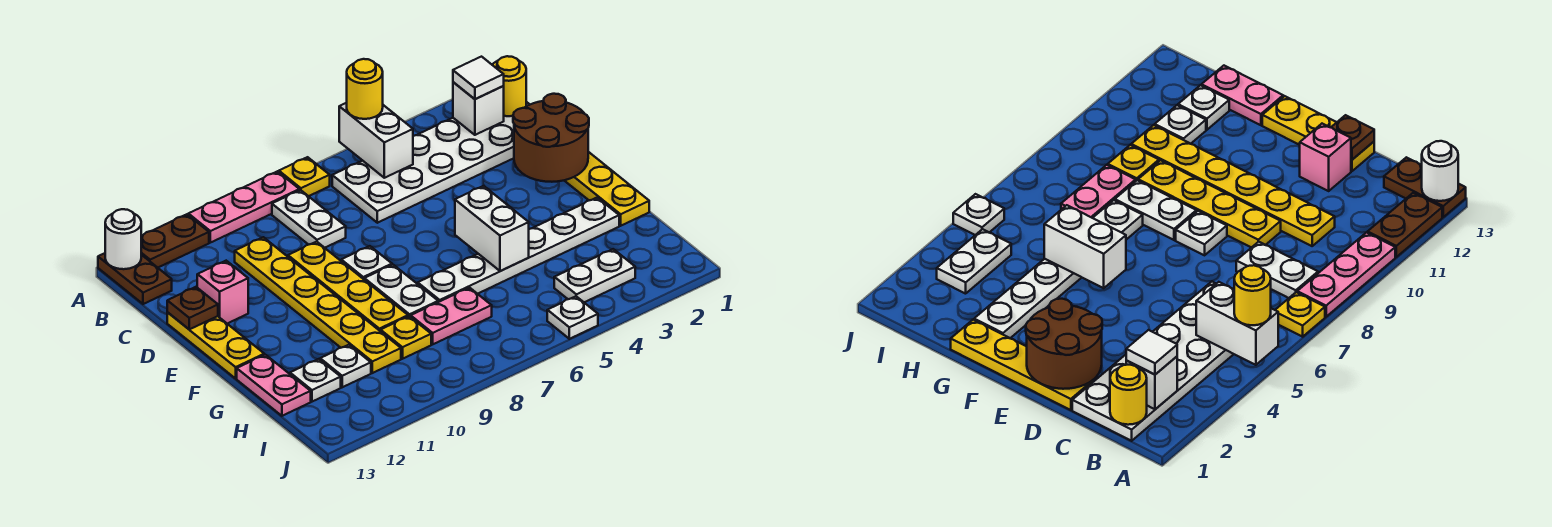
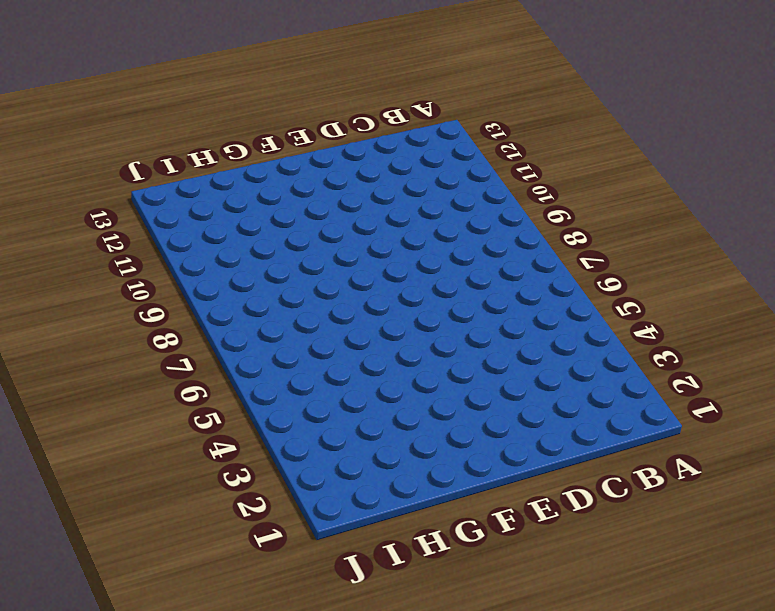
none -> yellow plate A7 level 1
none -> pink plate A8:A10 level 1
none -> brown plate A11:A12 level 1
none -> brown plate A13:B13 level 1

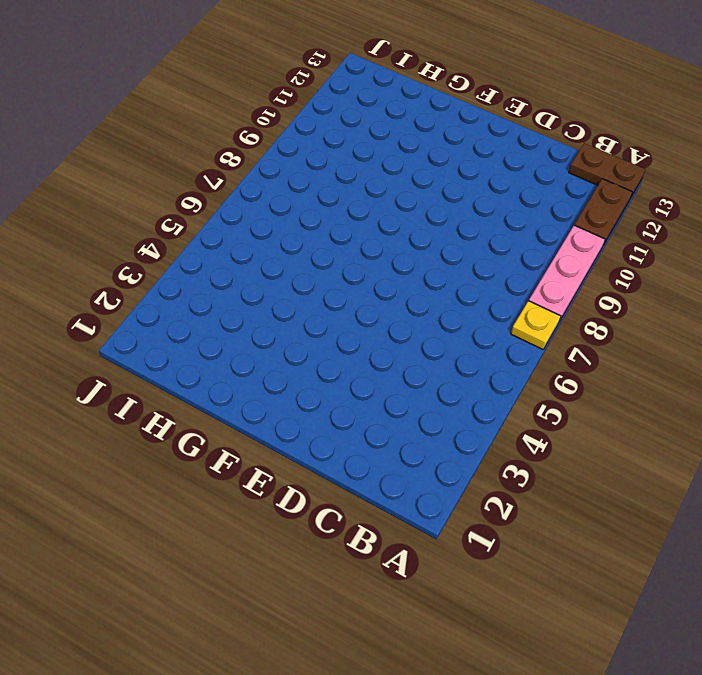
none -> white plate B1:C6 level 1
none -> white plate B8:C8 level 1
none -> yellow plate C10:H10 level 1
none -> yellow plate D1:G1 level 1

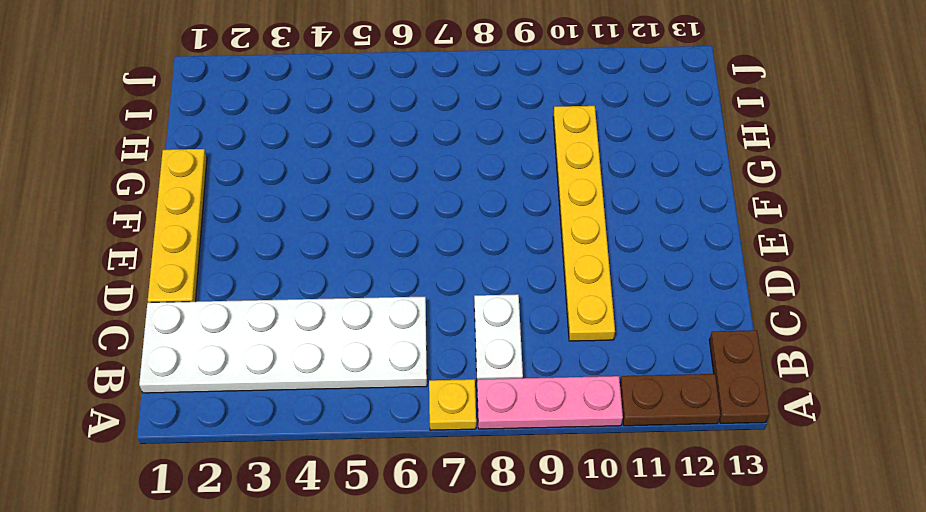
none -> yellow plate D9:G9 level 1
none -> pink brick D12 level 1
none -> yellow plate D13:F13 level 1
none -> white plate E8 level 1

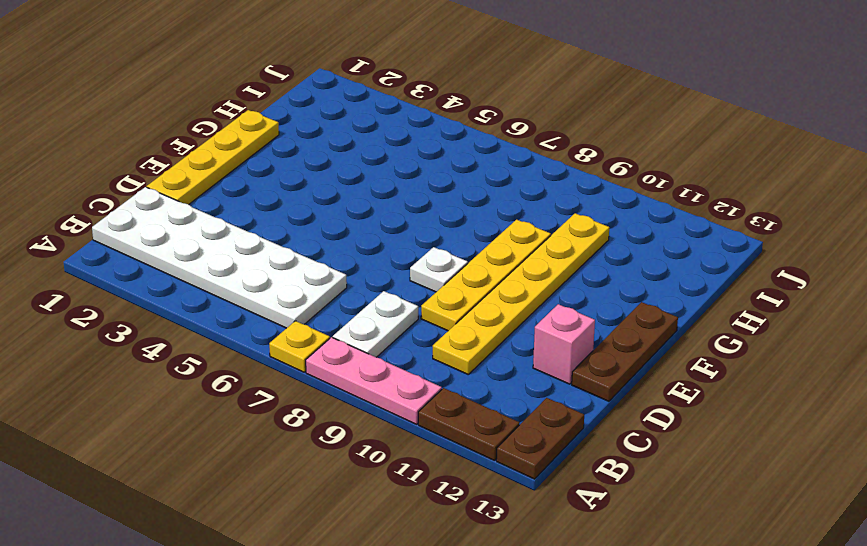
brown plate D13:F13 level 1 -> yellow plate D13:F13 level 1
none -> white plate F8:G8 level 1
none -> white plate G2:G7 level 1
none -> pink plate G13:H13 level 1
none -> pink plate H7:H8 level 1

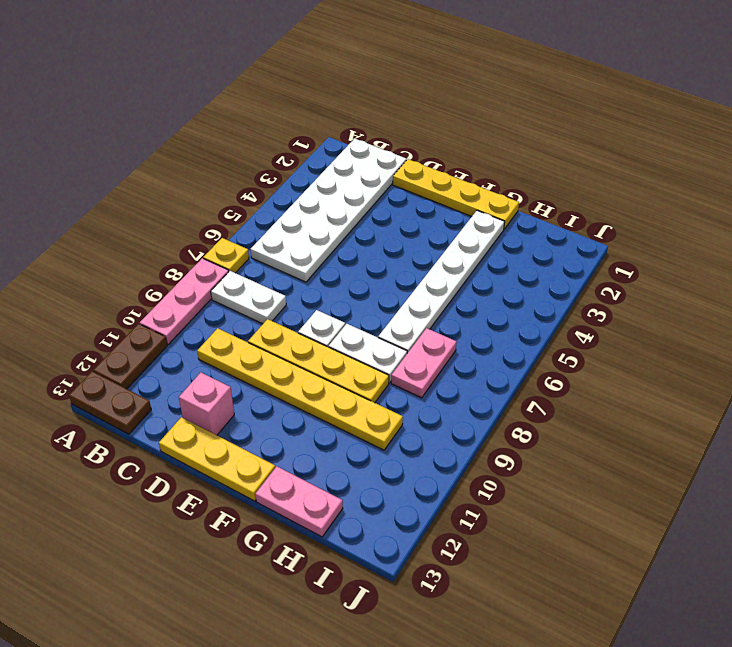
none -> yellow plate H9 level 1
none -> white plate H11 level 1
none -> white plate H12 level 1
none -> white plate I3:I4 level 1

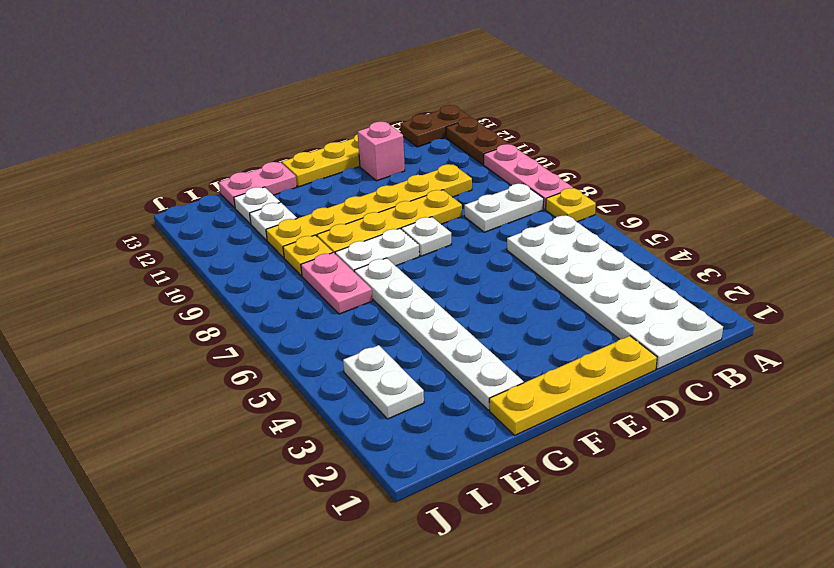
none -> white plate J5 level 1
none -> white brick A5:B5 level 2
none -> white round brick A13 level 2
none -> yellow round brick B1 level 2

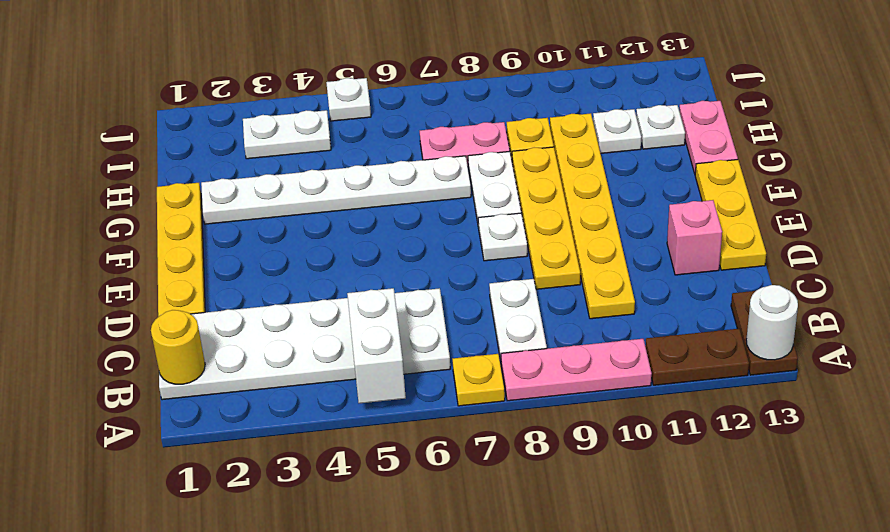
none -> white brick B2 level 2
none -> brown round brick D1:E2 level 2
none -> brown plate D13 level 2
none -> white brick F5:G5 level 2

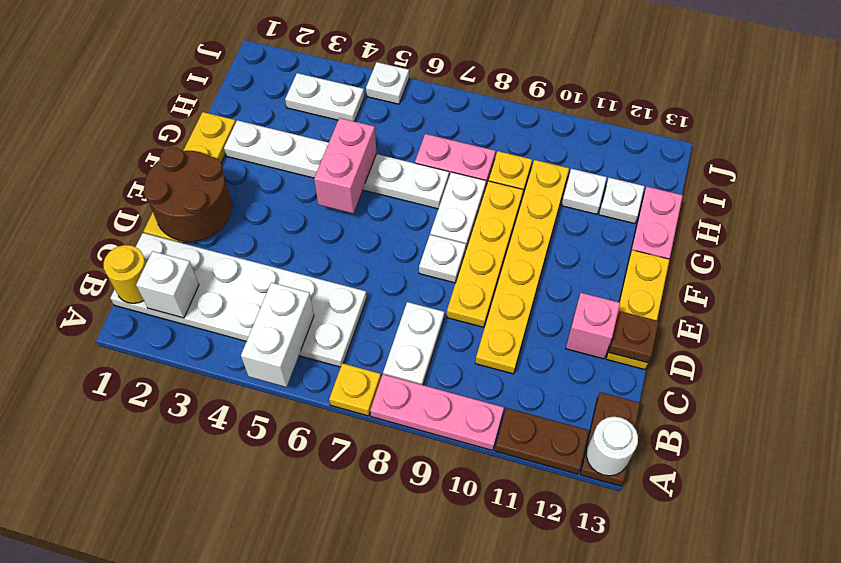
pink brick F5:G5 level 2 -> white brick F5:G5 level 2
none -> yellow round brick A5 level 3
none -> white tile B2 level 3

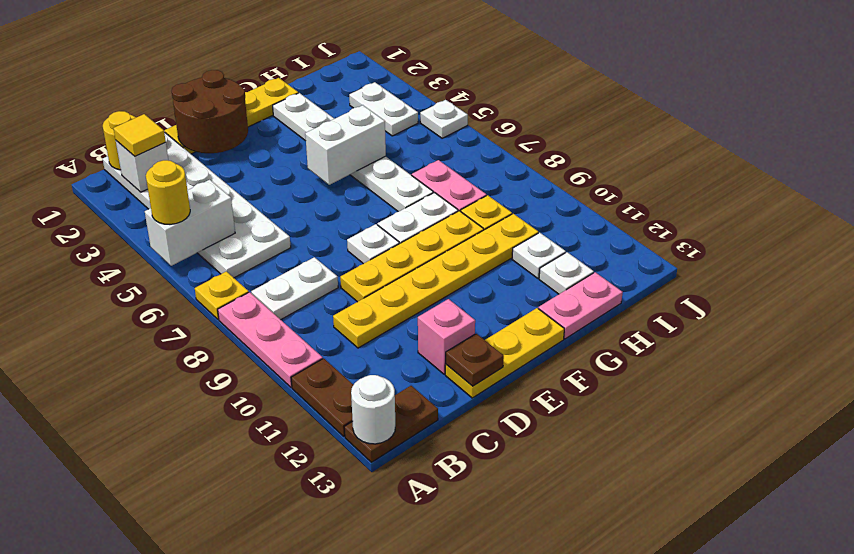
yellow tile B2 level 3 -> white tile B2 level 3

